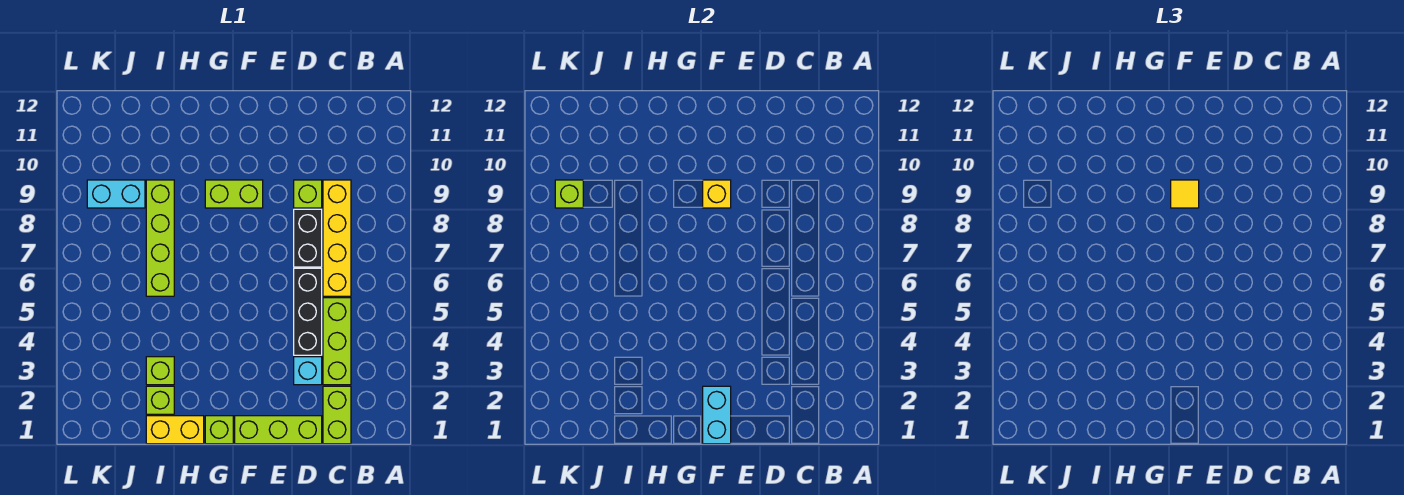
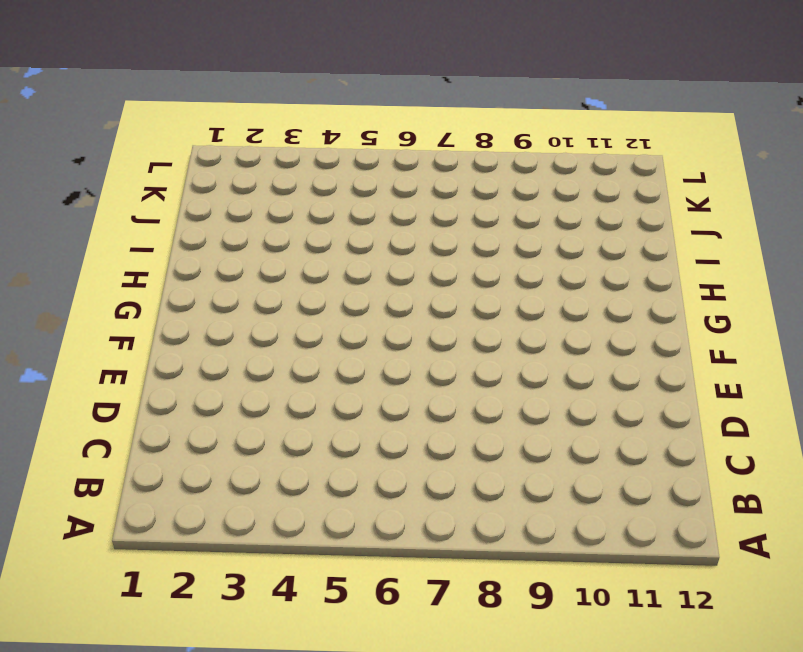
none -> lime brick C1:C2 level 1
none -> lime brick C3:C5 level 1
none -> yellow brick C6:C9 level 1

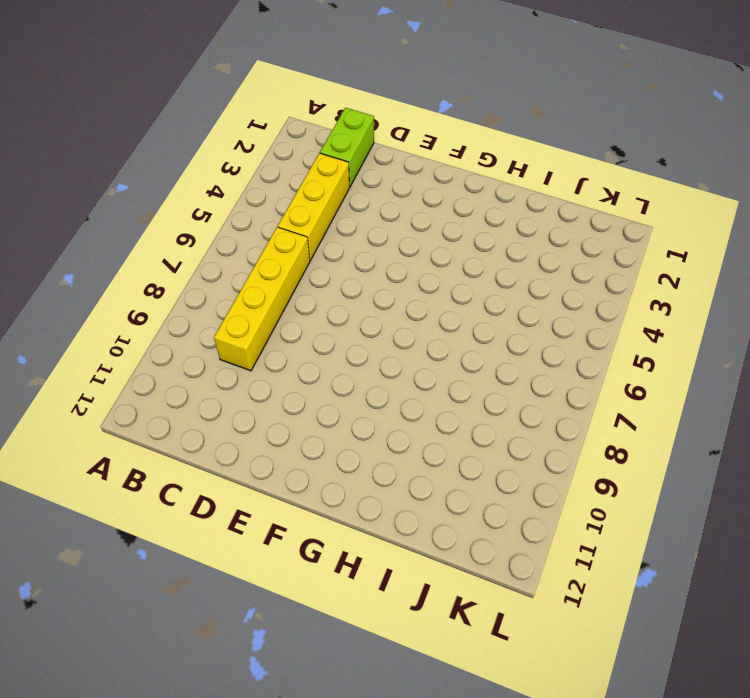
yellow brick C3:C5 level 1 -> lime brick C3:C5 level 1
none -> lime brick D1:F1 level 1
none -> cyan brick D3 level 1
none -> black brick D4:D6 level 1

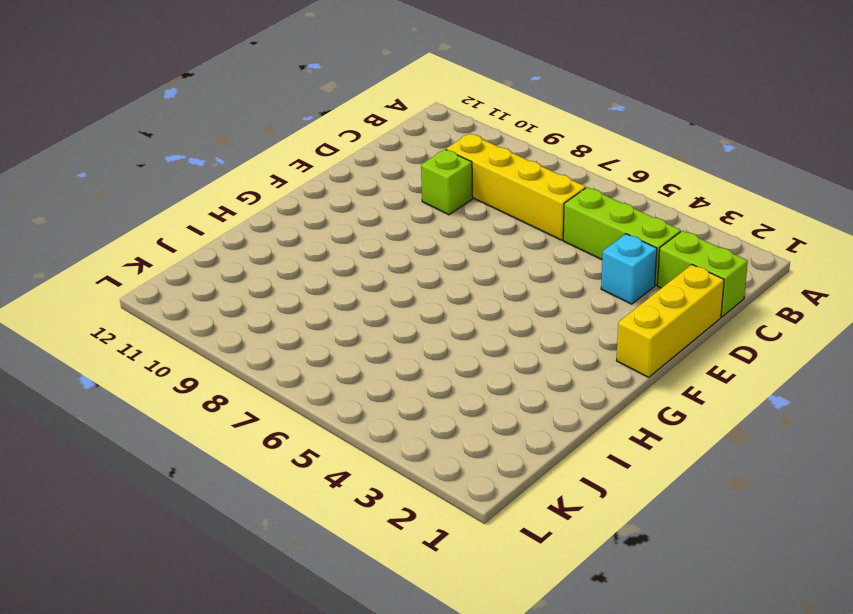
yellow brick D1:F1 level 1 -> lime brick D1:F1 level 1
none -> black brick D4:D6 level 1
none -> black brick D7:D8 level 1
none -> lime brick F9:G9 level 1

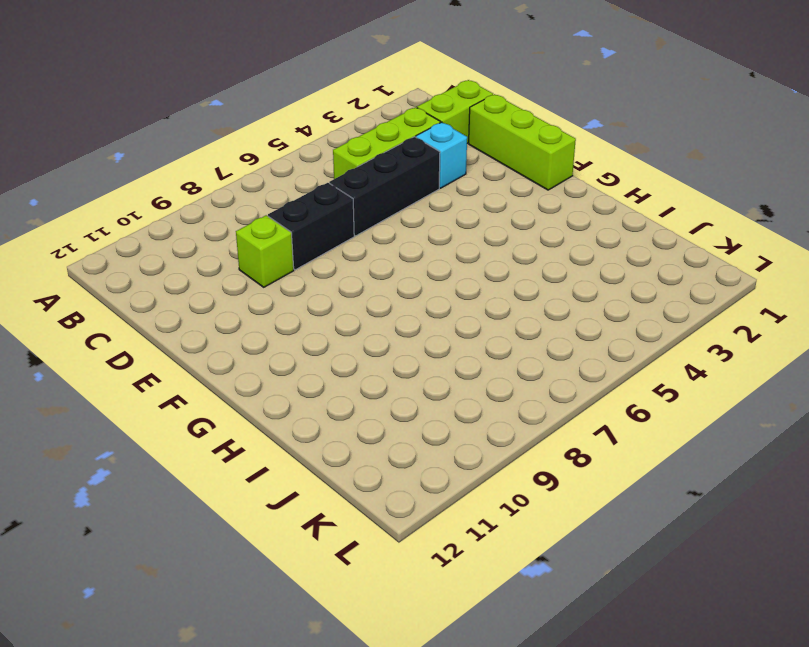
none -> yellow brick C6:C9 level 1
none -> lime brick F9:G9 level 1
none -> lime brick G1 level 1

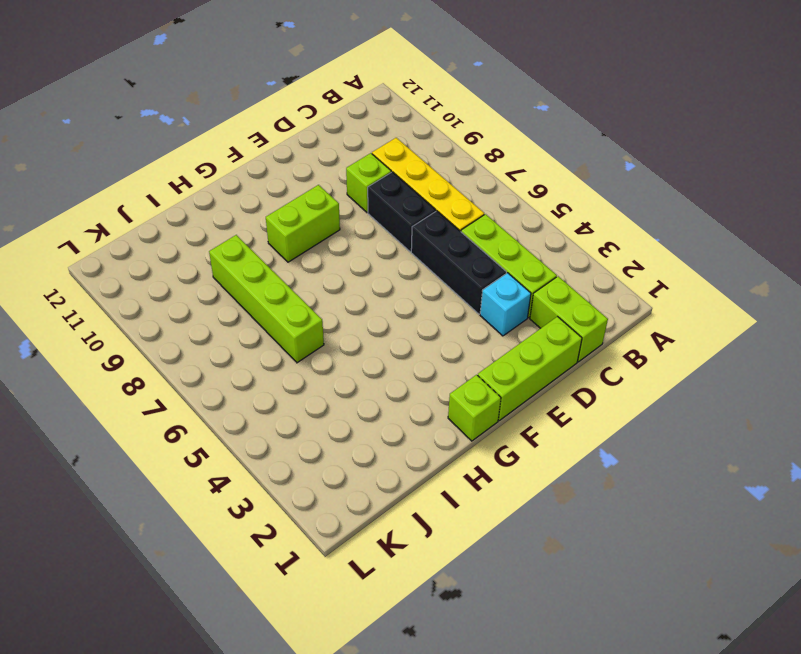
none -> yellow brick H1:I1 level 1
none -> lime brick I2 level 1
none -> lime brick I3 level 1

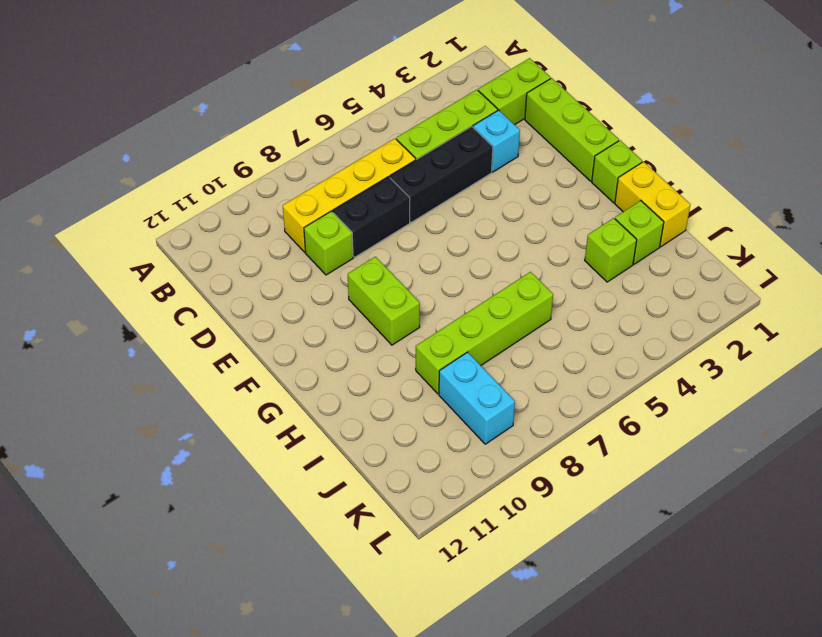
none -> cyan brick F1:F2 level 2
none -> yellow brick F9 level 2
none -> lime brick K9 level 2

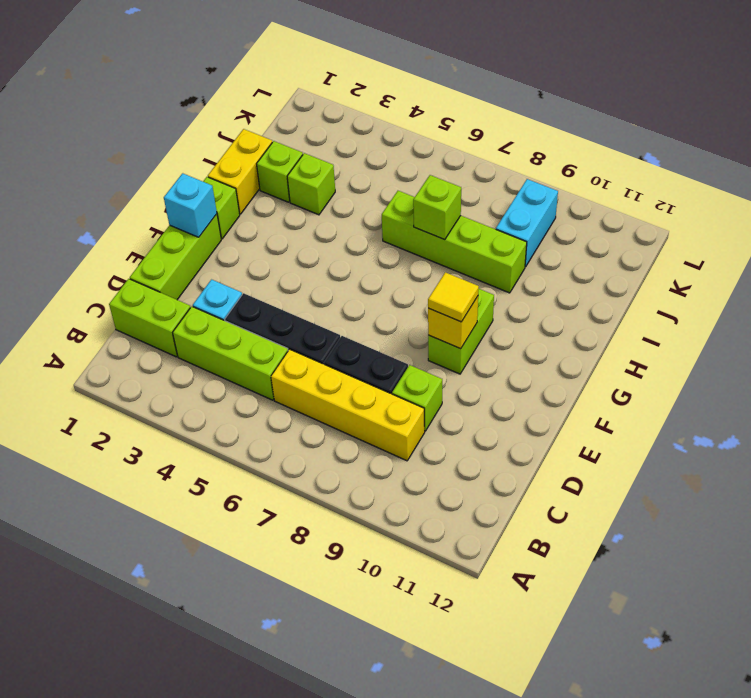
cyan brick F1 level 2 -> cyan brick F1:F2 level 2
lime brick I7 level 2 -> lime brick K9 level 2

